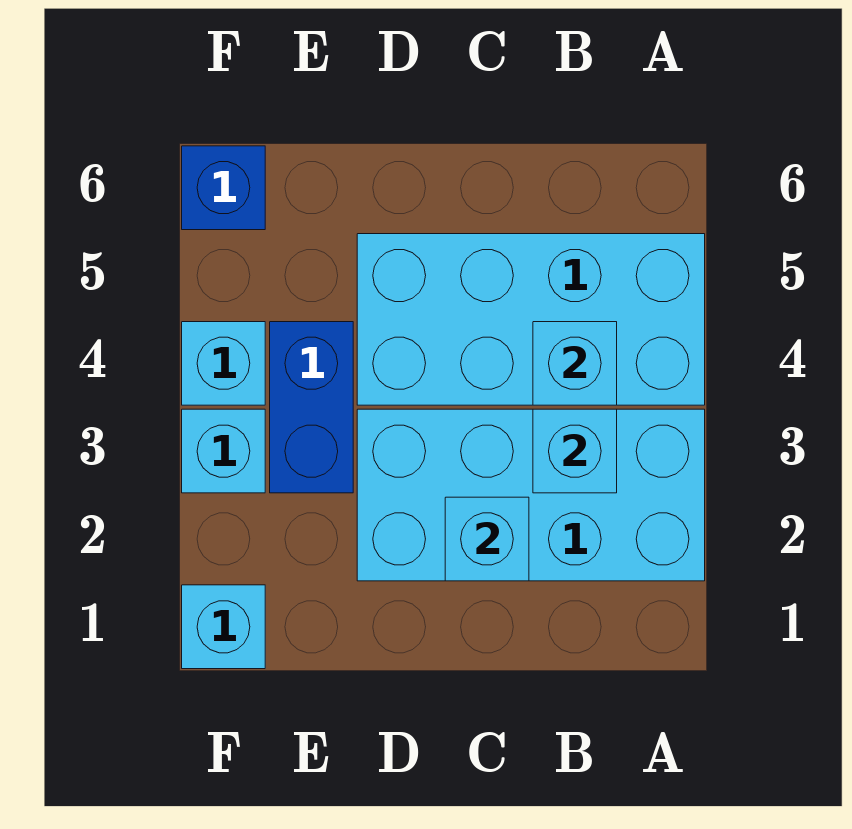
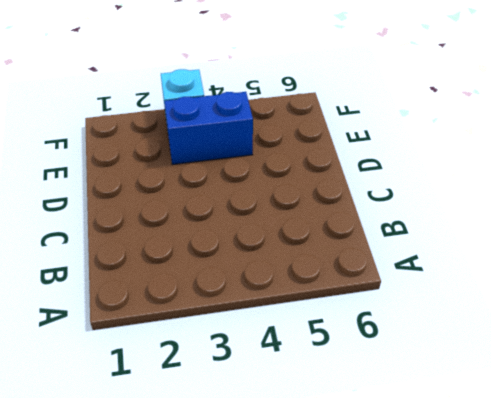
none -> cyan brick A2:D3 level 1
none -> cyan brick A4:D5 level 1

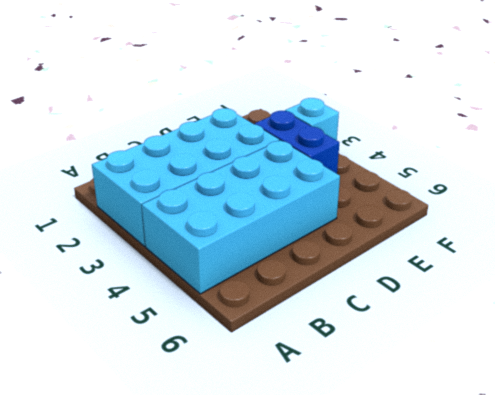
none -> cyan brick F1 level 1
none -> cyan brick F4 level 1

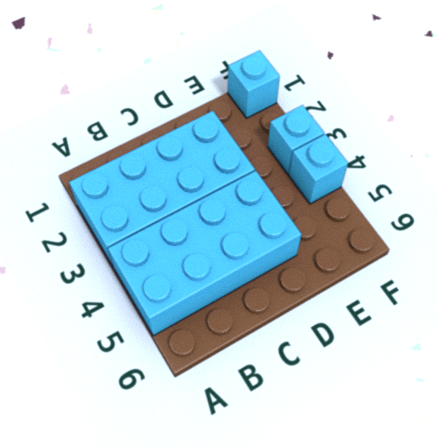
none -> blue brick E3:E4 level 1
none -> blue brick F6 level 1

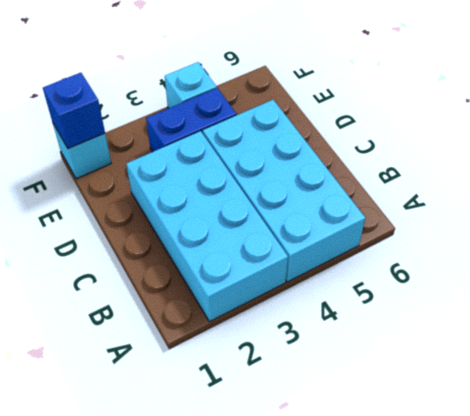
blue brick F1 level 2 -> blue brick F6 level 1
none -> cyan brick F3 level 1
none -> cyan brick B3 level 2

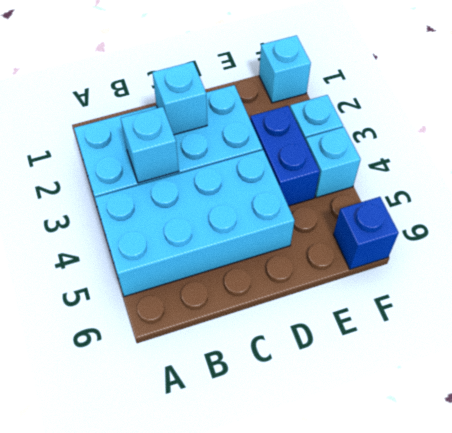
none -> cyan brick B4 level 2

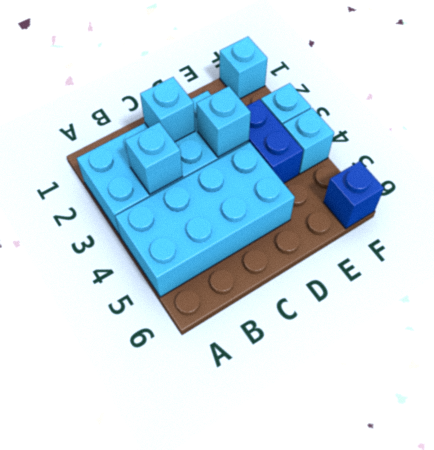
cyan brick D3 level 2 -> cyan brick B4 level 2

